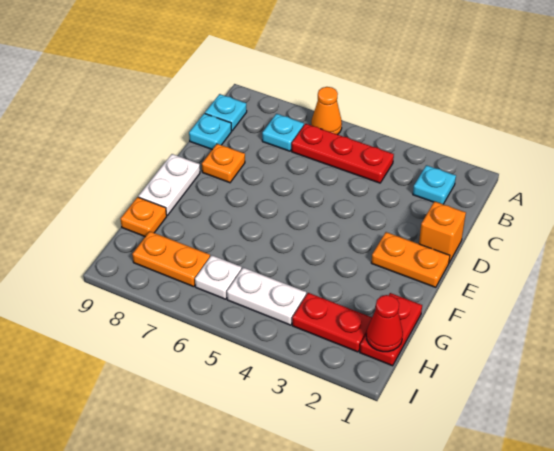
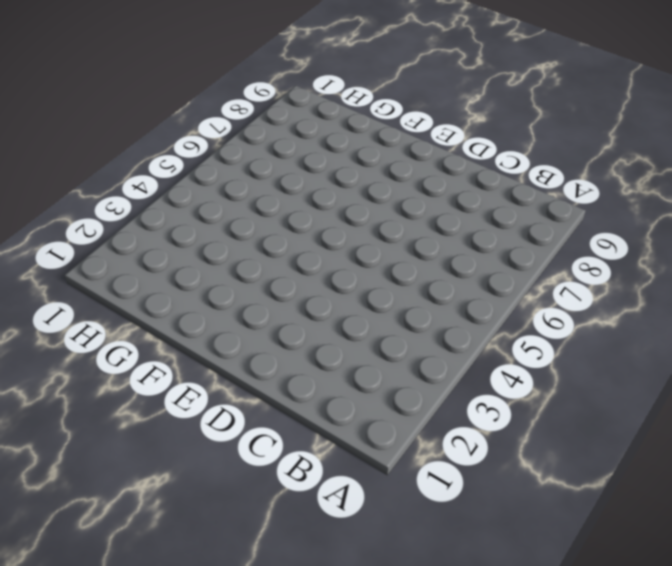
none -> orange cone A6 level 1
none -> cyan plate B2 level 1
none -> red plate B4:B6 level 1

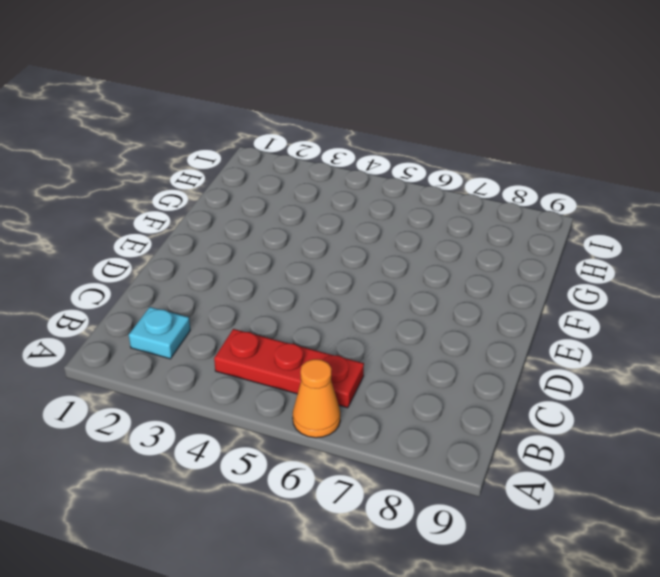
none -> cyan plate B7 level 1
none -> cyan plate B9 level 1
none -> cyan plate C9 level 1

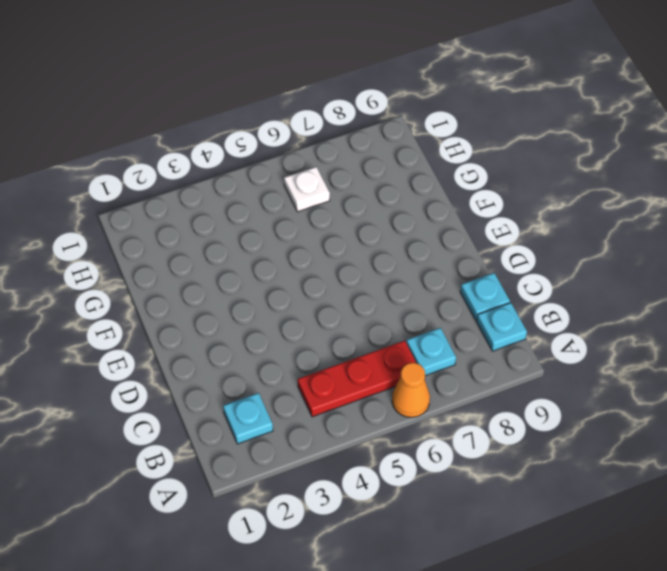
none -> orange brick D1 level 1
none -> orange plate D8 level 1
none -> orange plate E1:E2 level 1

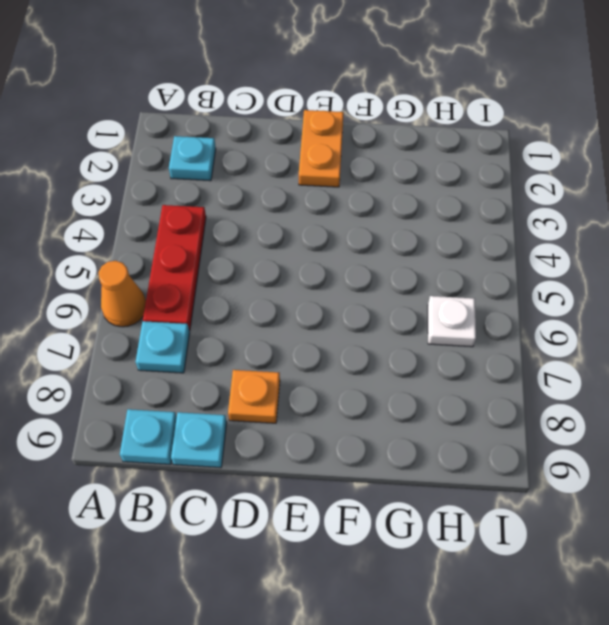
none -> orange brick D1 level 1
none -> white plate E9:F9 level 1
none -> red plate G1:H1 level 1

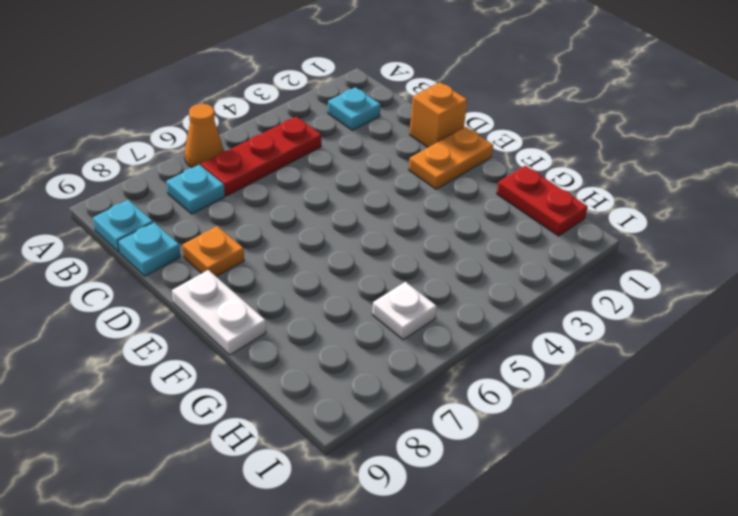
none -> orange plate G9 level 1
none -> red plate H2:H3 level 1
none -> white plate H4:H5 level 1

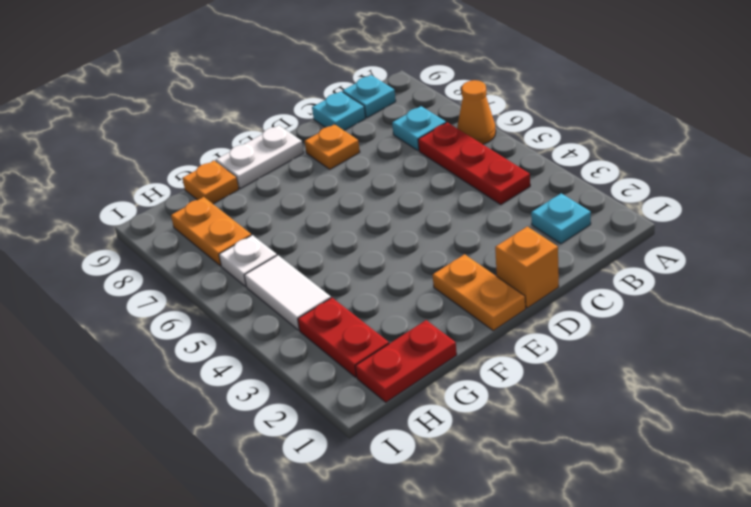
white tile H4:H5 level 1 -> white plate H4:H5 level 1
none -> red cone H1 level 2

